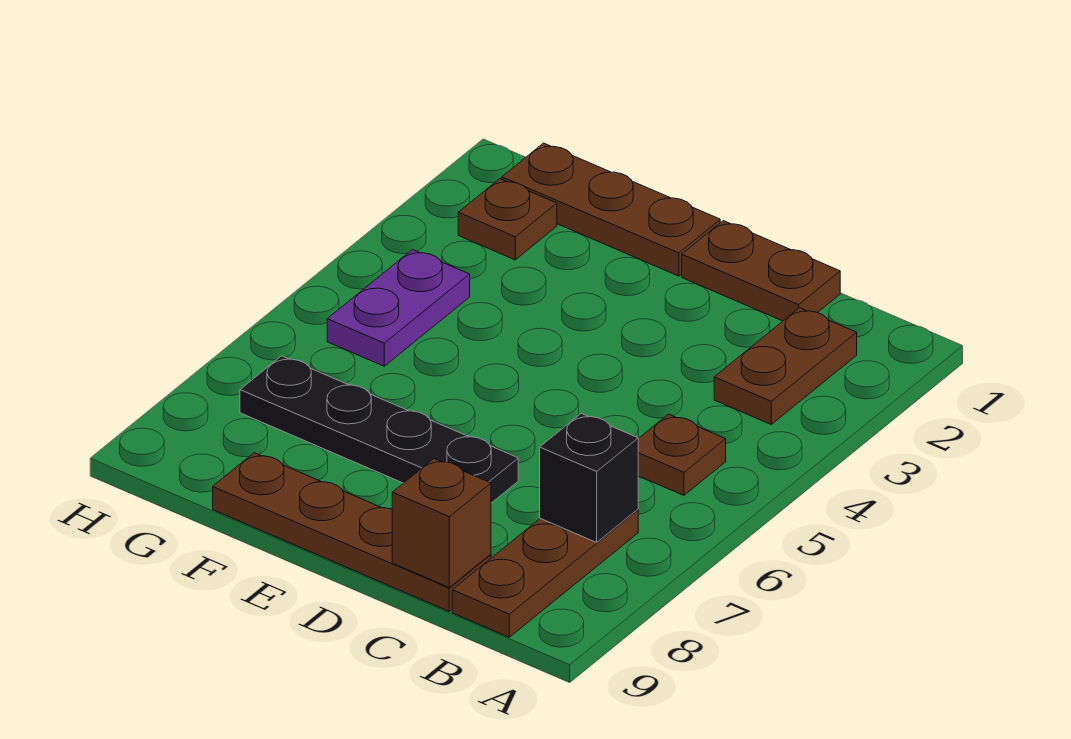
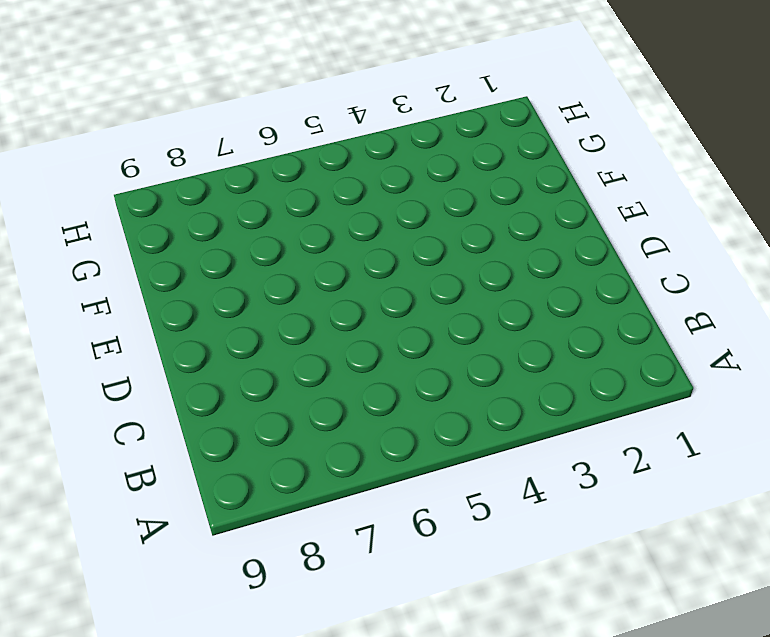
none -> brown plate B2:B3 level 1
none -> brown plate B5 level 1

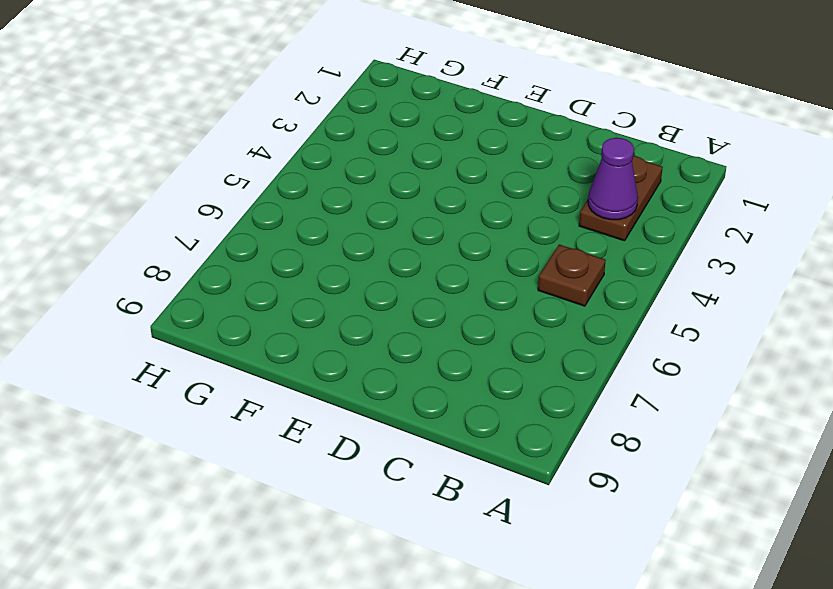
purple cone B3 level 2 -> none
none -> brown plate B7:B9 level 1
none -> brown plate C1:D1 level 1

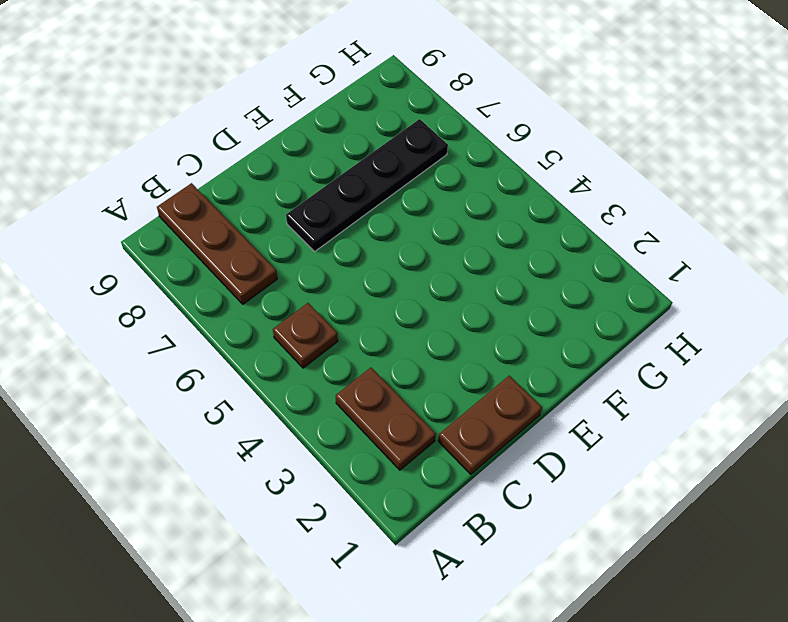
none -> brown plate C9:F9 level 1
none -> brown plate E1:G1 level 1

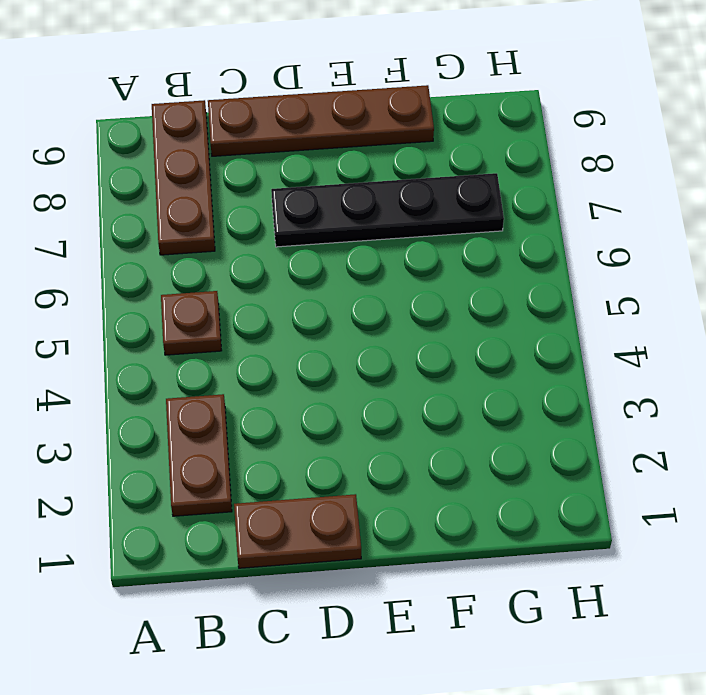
none -> brown plate E1:G1 level 1
none -> brown plate G2 level 1

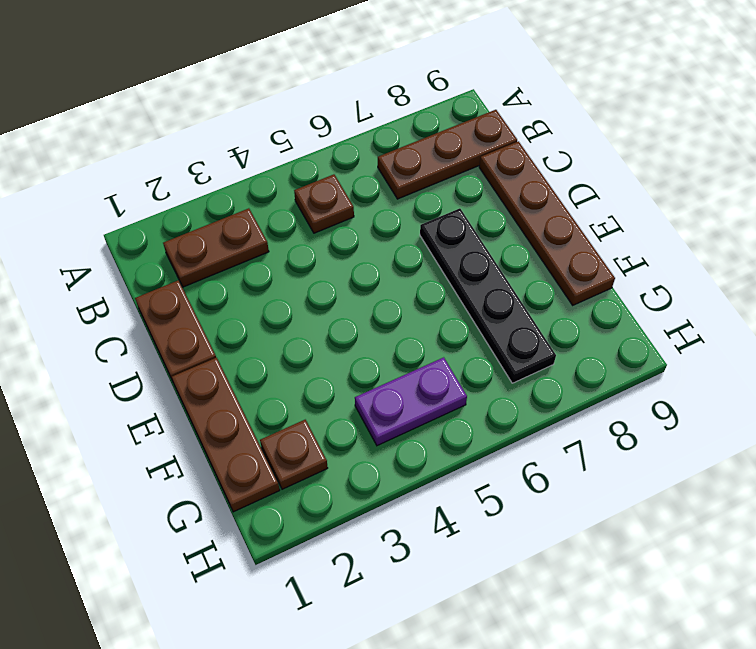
none -> black brick B7 level 2
none -> brown brick C9 level 2

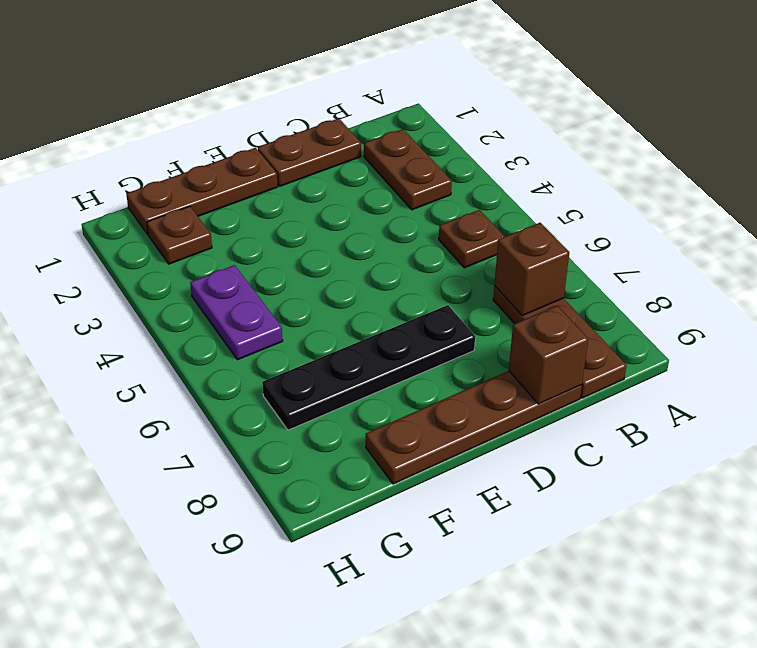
brown brick B7 level 2 -> black brick B7 level 2

